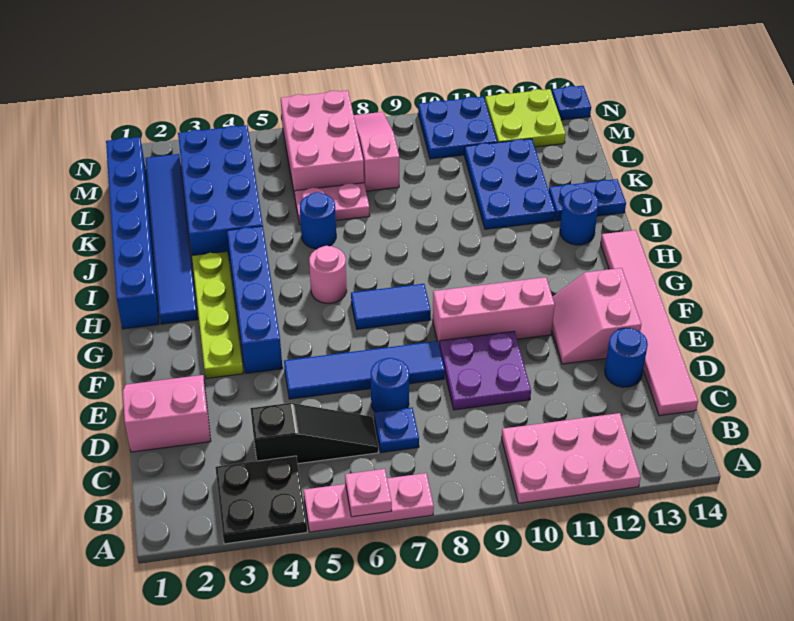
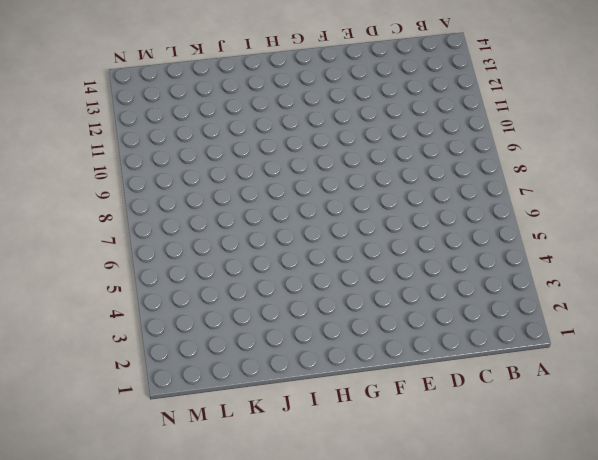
none -> black plate A3:B4 level 1
none -> pink plate A5:A7 level 1
none -> pink plate A10:B12 level 1
none -> black slope C4:C6 level 1 top 4

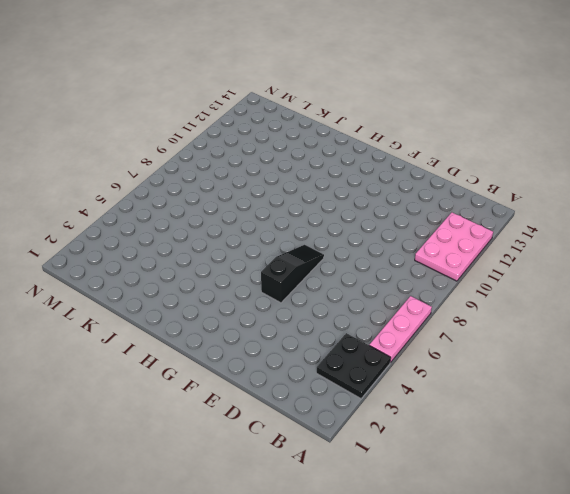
black slope F5:F7 level 1 top 5 -> black slope C4:C6 level 1 top 4
none -> blue plate C7 level 1
none -> pink tile C14:H14 level 1
none -> pink slope D1:E2 level 1 top D
none -> blue round brick D7 level 1

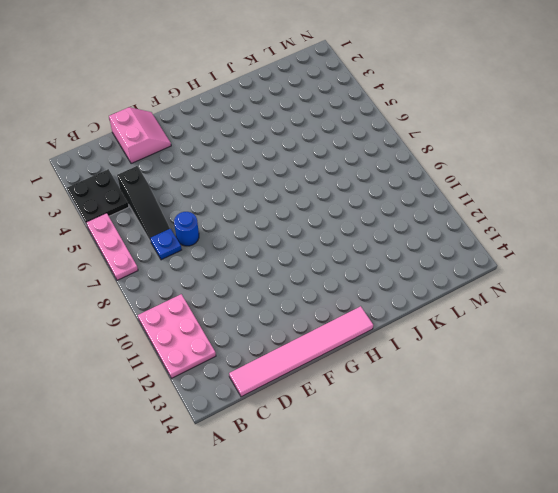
none -> purple plate D9:E10 level 1
none -> blue round brick D13 level 1
none -> blue tile E5:E8 level 1
none -> pink slope E12:F13 level 1 top 13

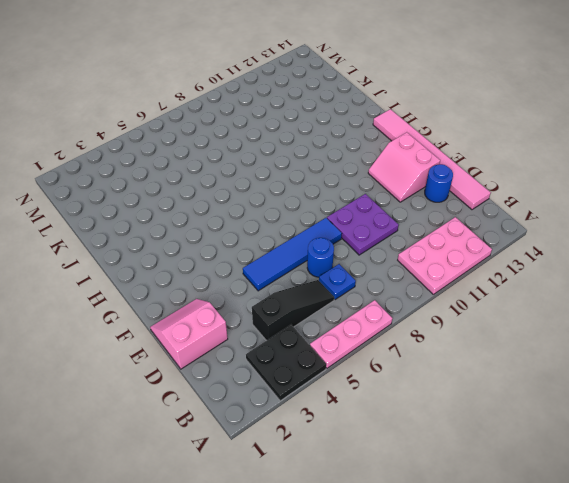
none -> lime plate F3:I3 level 1
none -> blue brick F4:I4 level 1
none -> pink brick F9:F11 level 1
none -> blue tile G7:G8 level 1

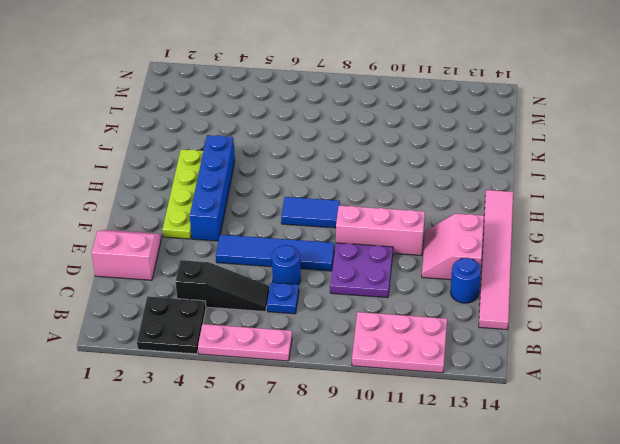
none -> blue brick H1:M1 level 1
none -> blue tile H2:M2 level 1
none -> pink round brick H6 level 1
none -> blue round brick I13 level 1

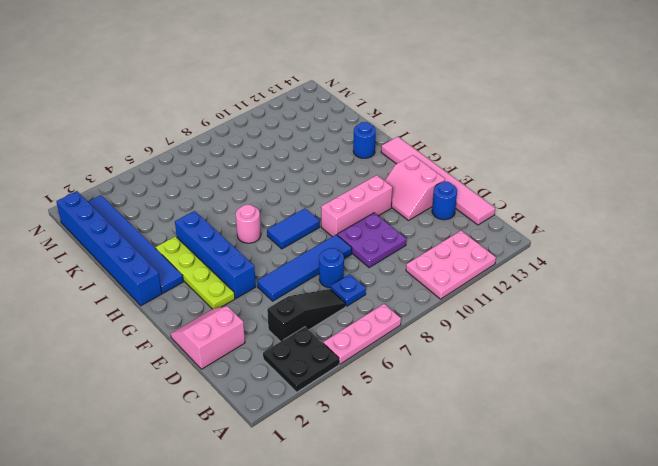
none -> blue brick J3:M4 level 1
none -> blue round brick J6 level 1
none -> blue plate J11:L12 level 1
none -> blue plate J13:J14 level 1

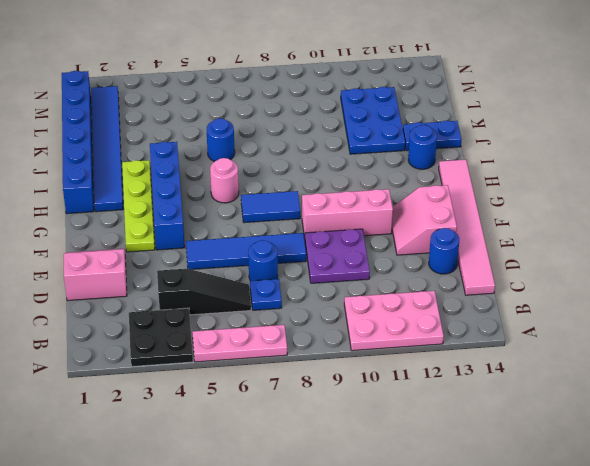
none -> blue brick J3:M4 level 1
none -> pink plate K6:K7 level 1
none -> pink brick L6:N7 level 1
none -> pink slope L8:N8 level 1 top L

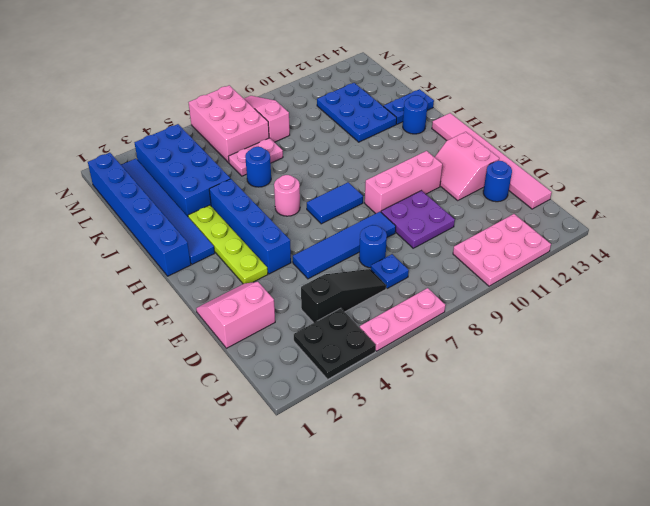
none -> blue plate M10:N11 level 1
none -> lime plate M12:N13 level 1
none -> blue plate N14 level 1
none -> pink plate A6 level 2

